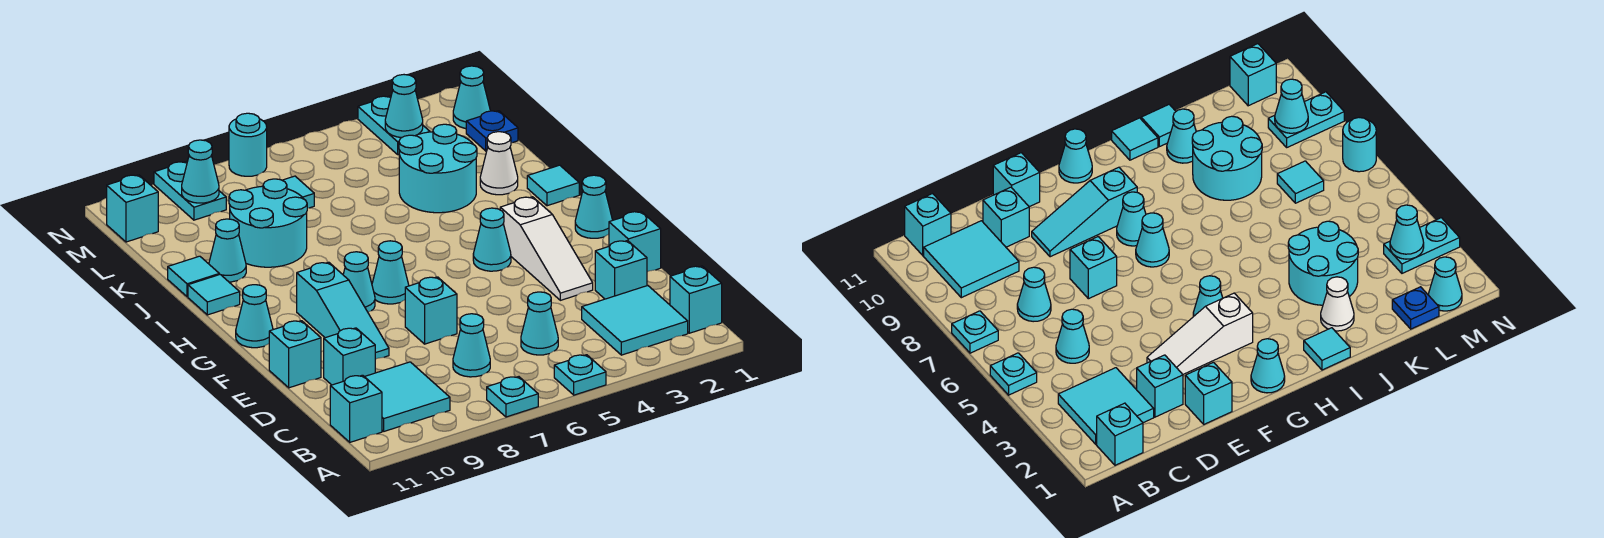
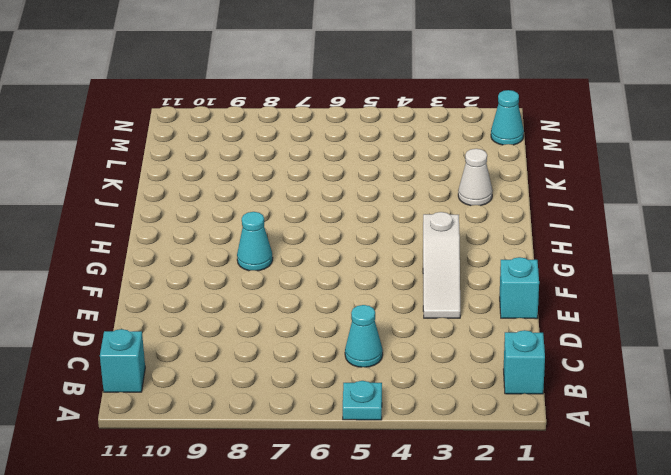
none -> cyan plate A7 level 1
none -> cyan tile B2:C3 level 1
none -> cyan tile B9:C10 level 1
none -> cyan cone C7 level 1

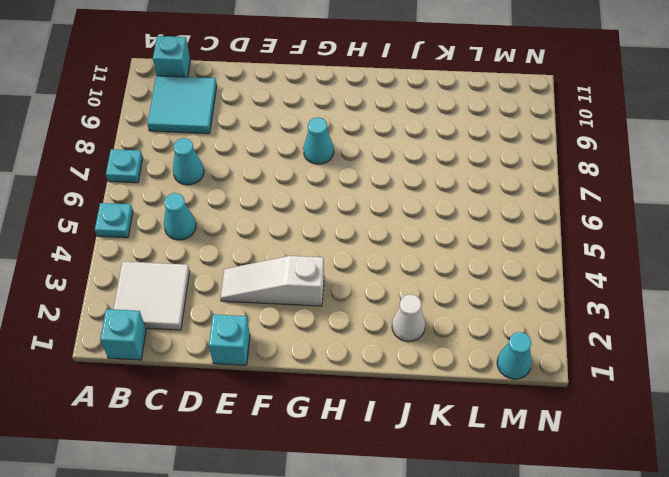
white tile B2:C3 level 1 -> cyan tile B2:C3 level 1
none -> cyan brick D2 level 1
none -> cyan brick D10 level 1
none -> cyan brick E7 level 1
none -> cyan slope E9:G9 level 1 top G

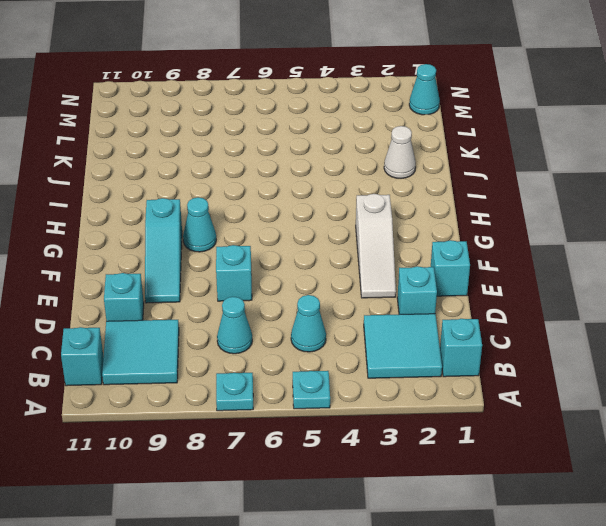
none -> cyan brick E11 level 1
none -> cyan cone G1 level 1
none -> cyan cone G4 level 1
none -> cyan cone G7 level 1

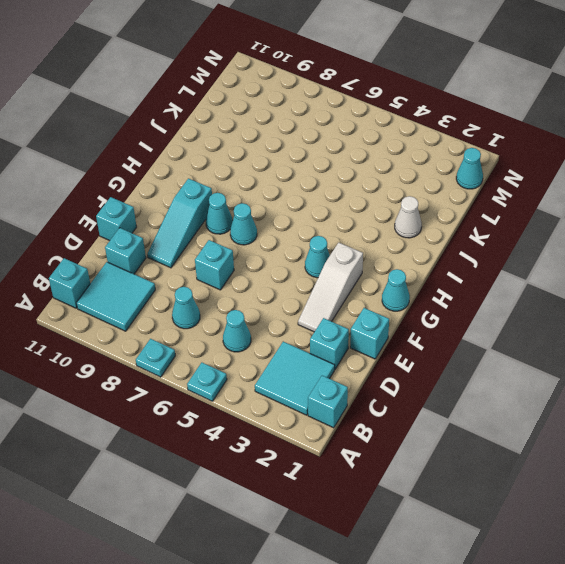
none -> cyan cone G11 level 1
none -> cyan tile I1 level 1
none -> cyan tile I11 level 1
none -> cyan round brick J3:K4 level 1

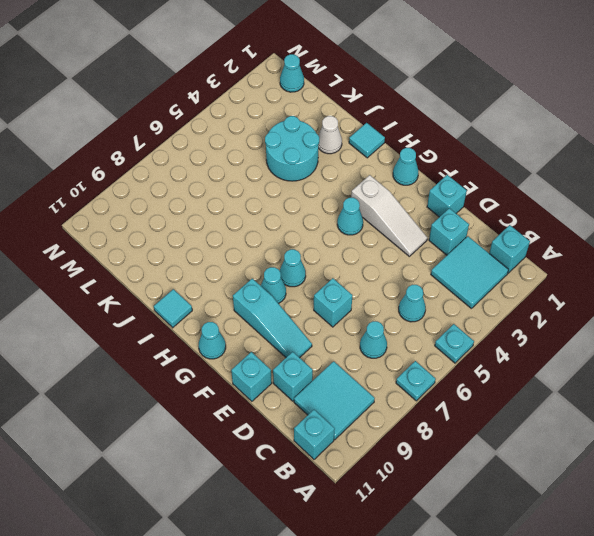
none -> cyan round brick J8:K9 level 1
none -> cyan cone J10 level 1
none -> cyan tile J11 level 1
none -> blue plate L1 level 1

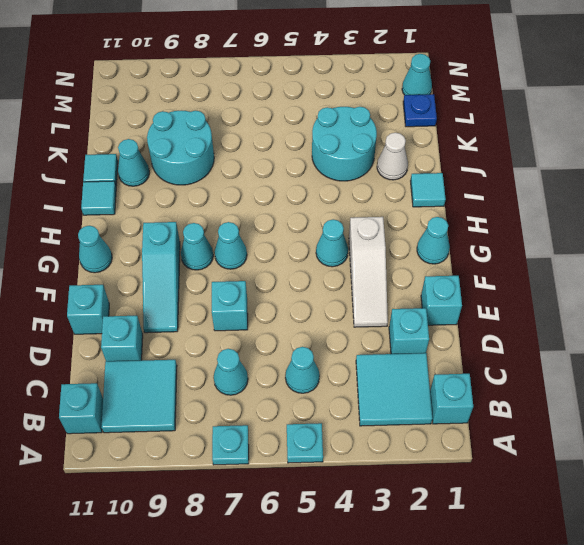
none -> cyan tile L7 level 1
none -> cyan plate M3:N3 level 1
none -> cyan plate M9:N9 level 1
none -> cyan brick M11 level 1

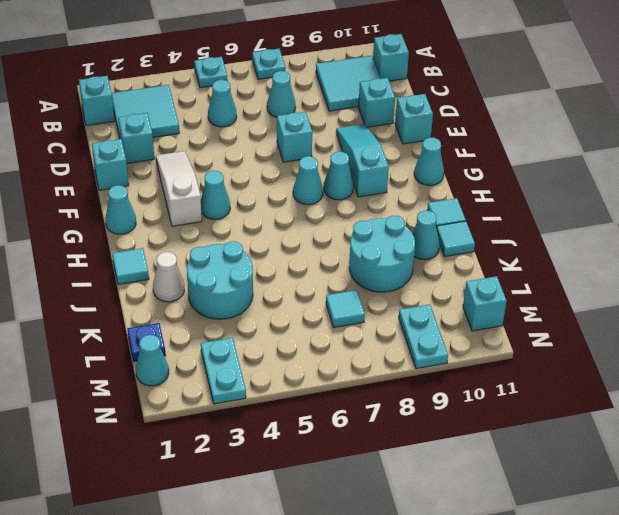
none -> cyan round brick N7 level 1
none -> cyan cone M3 level 2
none -> cyan cone M9 level 2

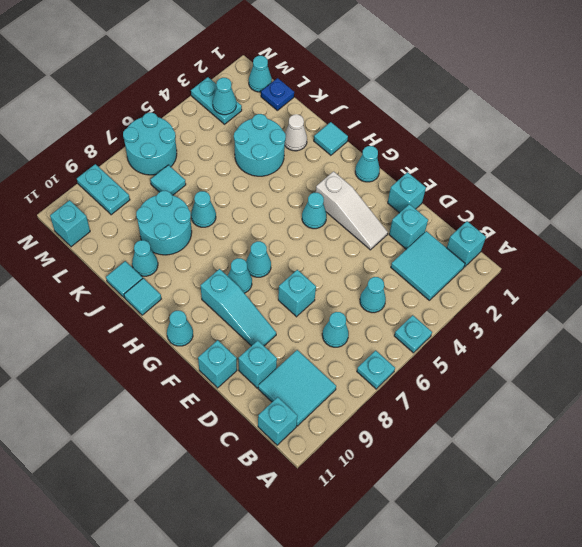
cyan cone J7 level 1 -> cyan cone M9 level 2
cyan round brick M6:N7 level 1 -> cyan round brick N7 level 1

